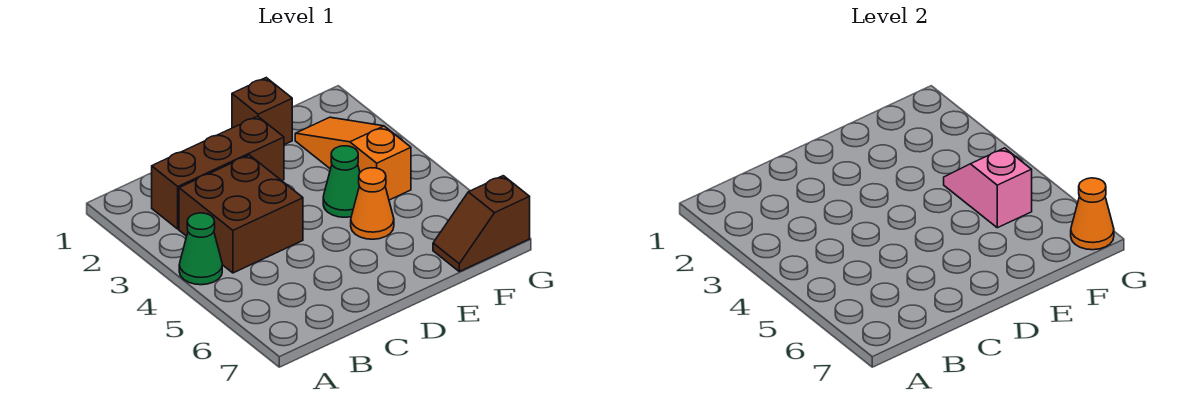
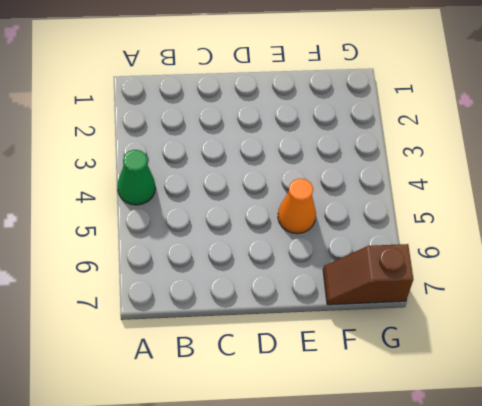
none -> brown brick B2:D2 level 1
none -> brown brick B3:C4 level 1

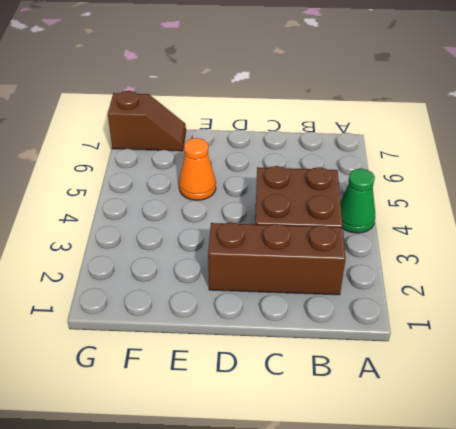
none -> brown brick E1 level 1
none -> green cone E4 level 1

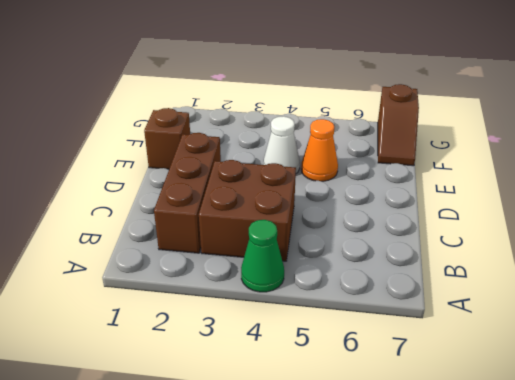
white cone E4 level 1 -> green cone E4 level 1
none -> orange slope F2:F4 level 1 top 4
none -> pink slope F4:F5 level 2 top 5

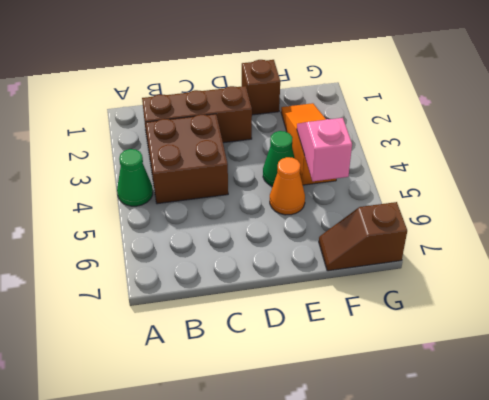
none -> orange cone G7 level 2

